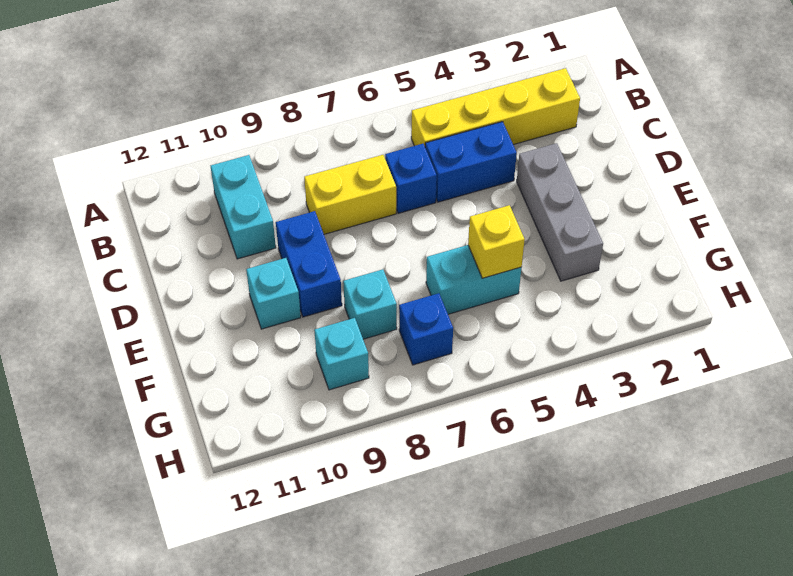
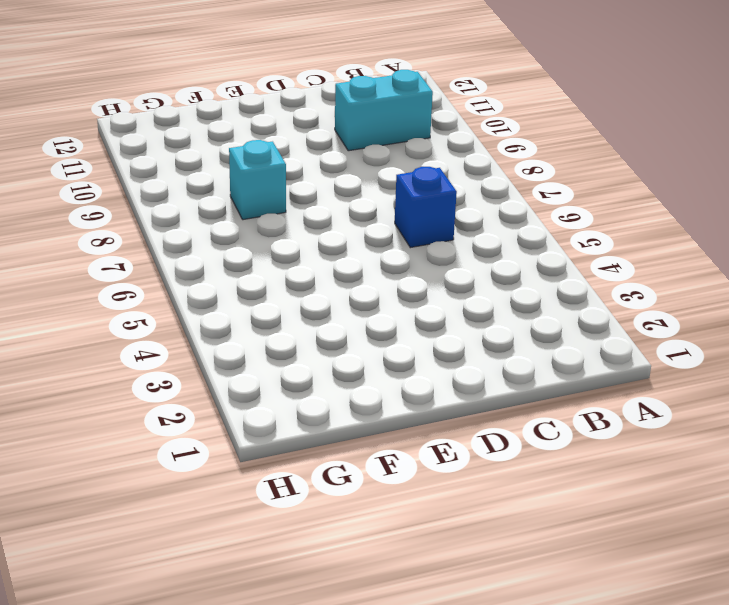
none -> yellow brick B2:B5 level 1
none -> blue brick C4:C5 level 1
none -> yellow brick C7:C8 level 1

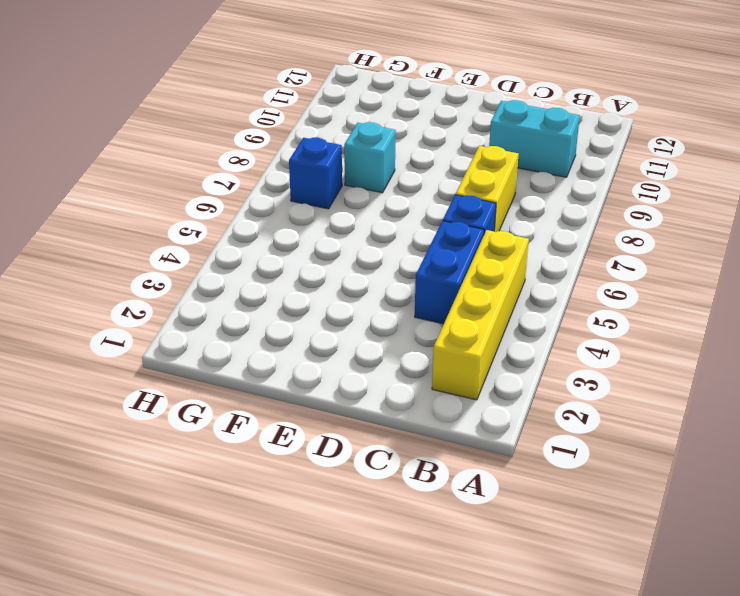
none -> grey brick D3:F3 level 1
none -> blue brick D9:E9 level 1
none -> cyan brick E10 level 1

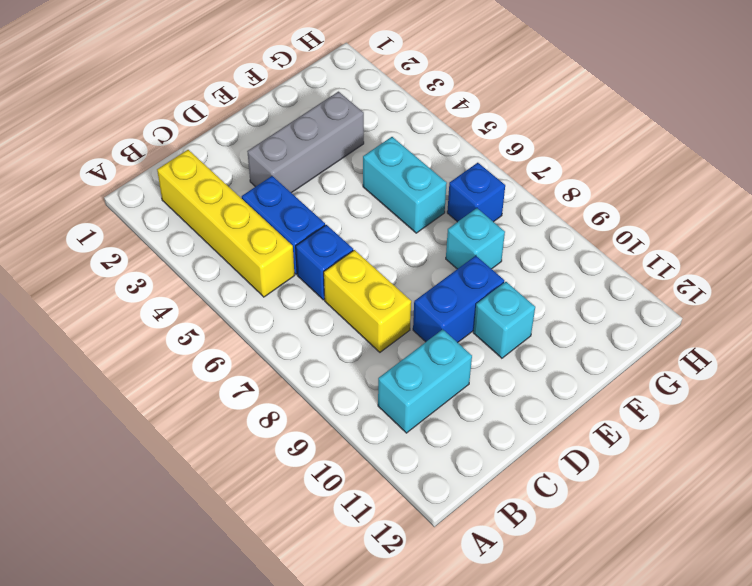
none -> cyan brick G9 level 1
none -> yellow brick F5 level 2

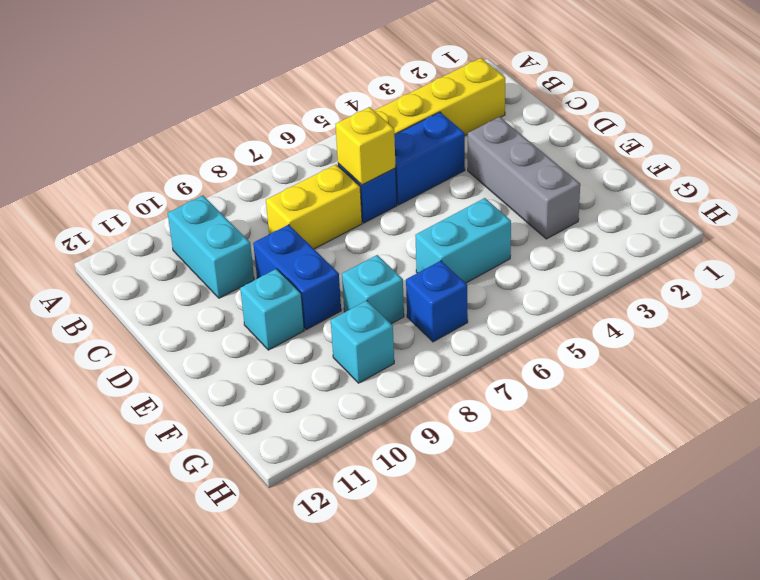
yellow brick C6 level 2 -> yellow brick F5 level 2

